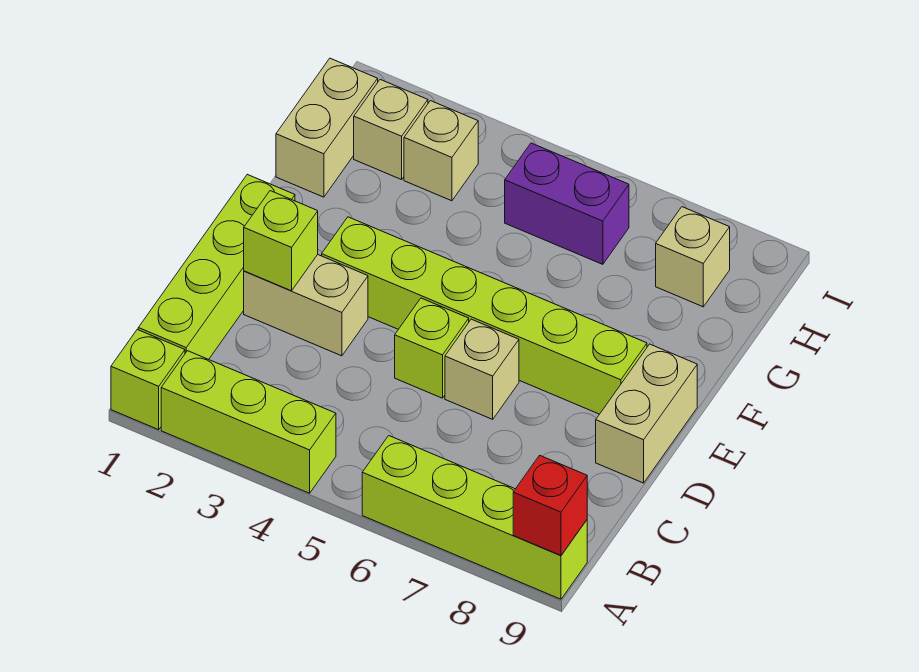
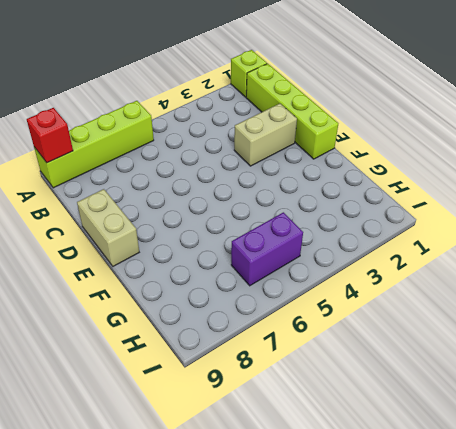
none -> lime brick A2:A4 level 1
none -> lime brick D5 level 1
none -> tan brick D6 level 1

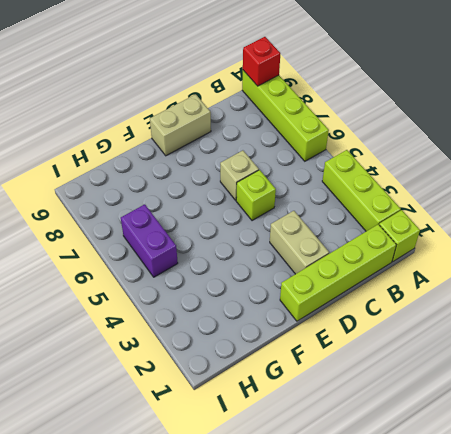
none -> lime brick E3:E8 level 1
none -> tan brick G1:H1 level 1
none -> tan brick H2 level 1

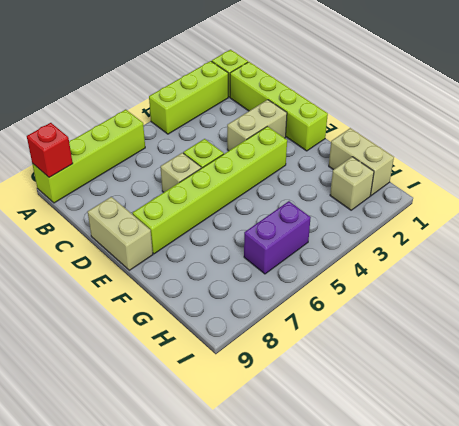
none -> tan brick H3 level 1
none -> tan brick H8 level 1
none -> lime brick D2 level 2

